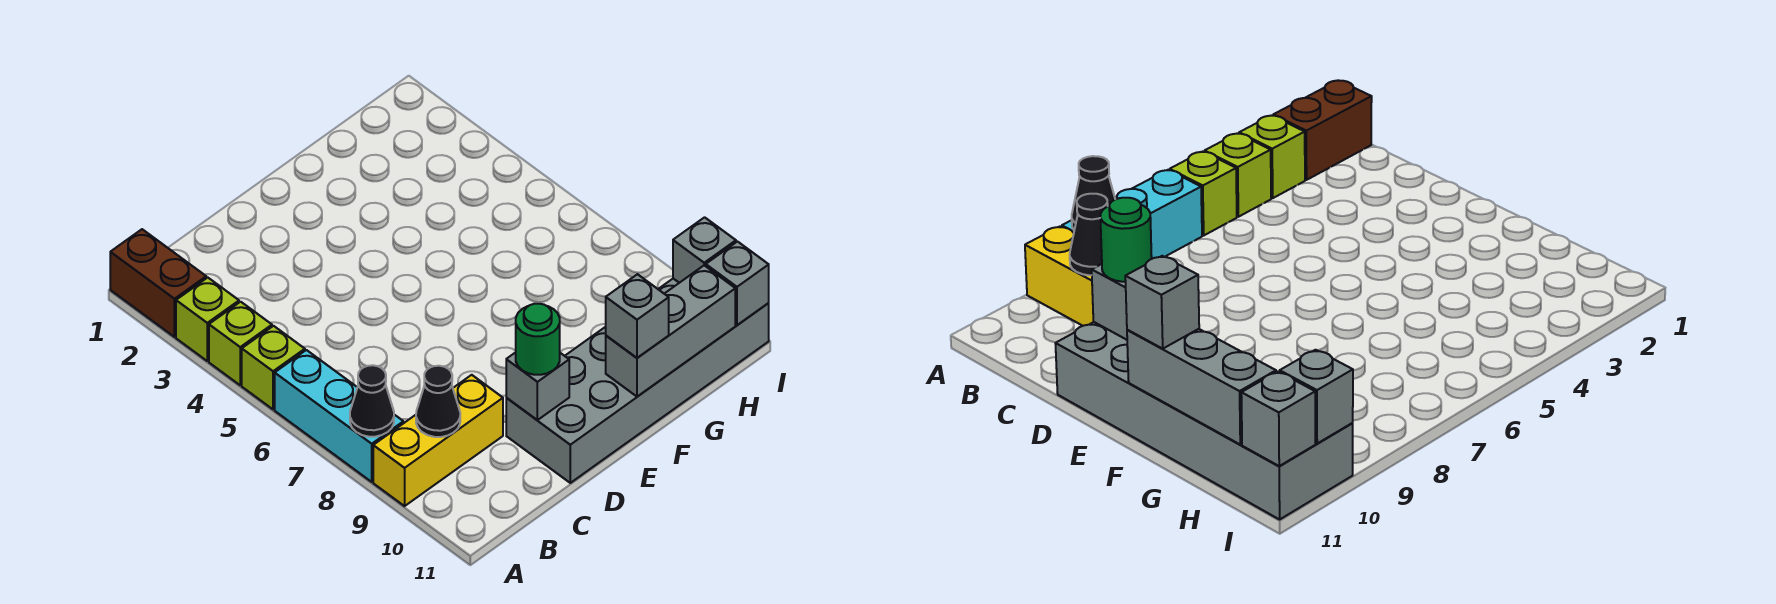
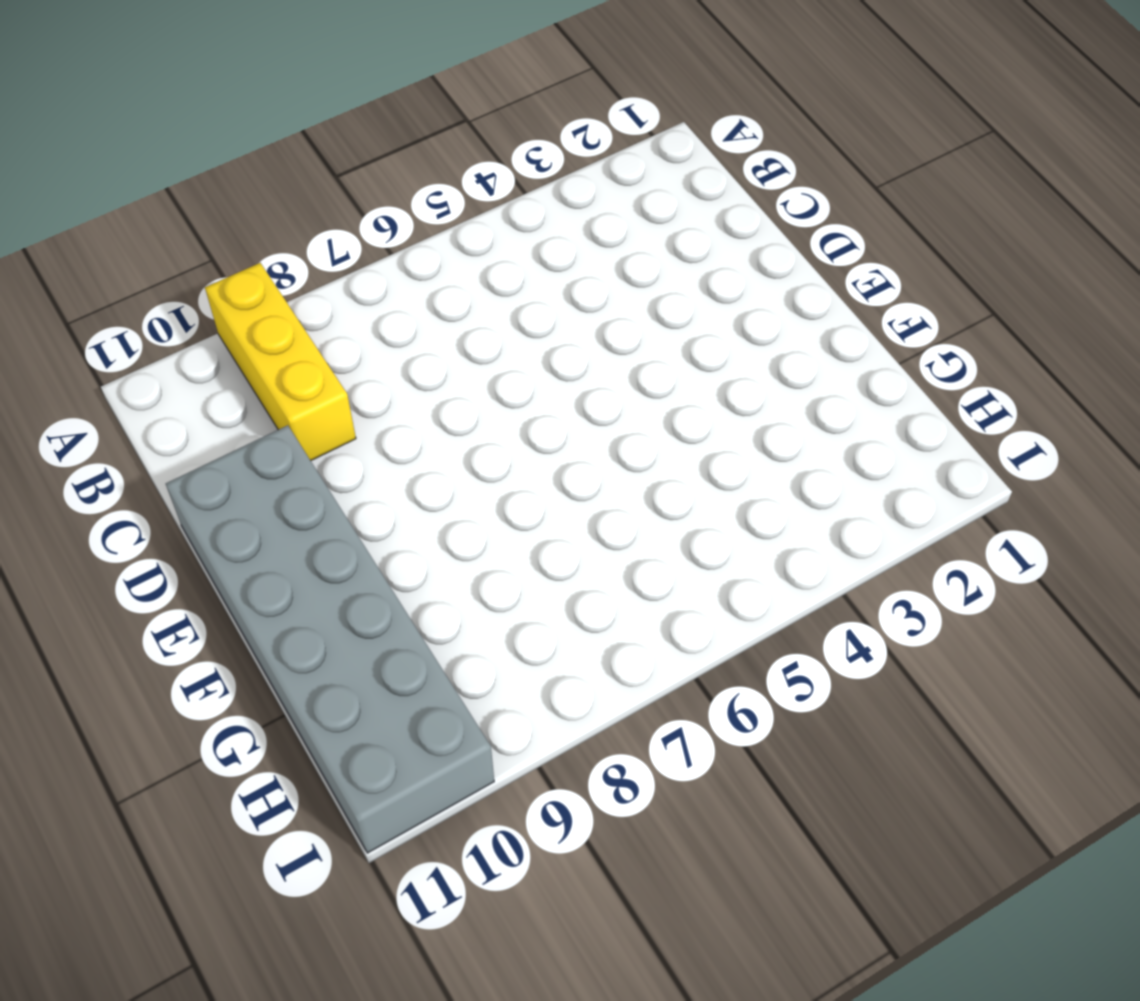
none -> brown brick A1:A2 level 1
none -> lime brick A3 level 1
none -> lime brick A4 level 1

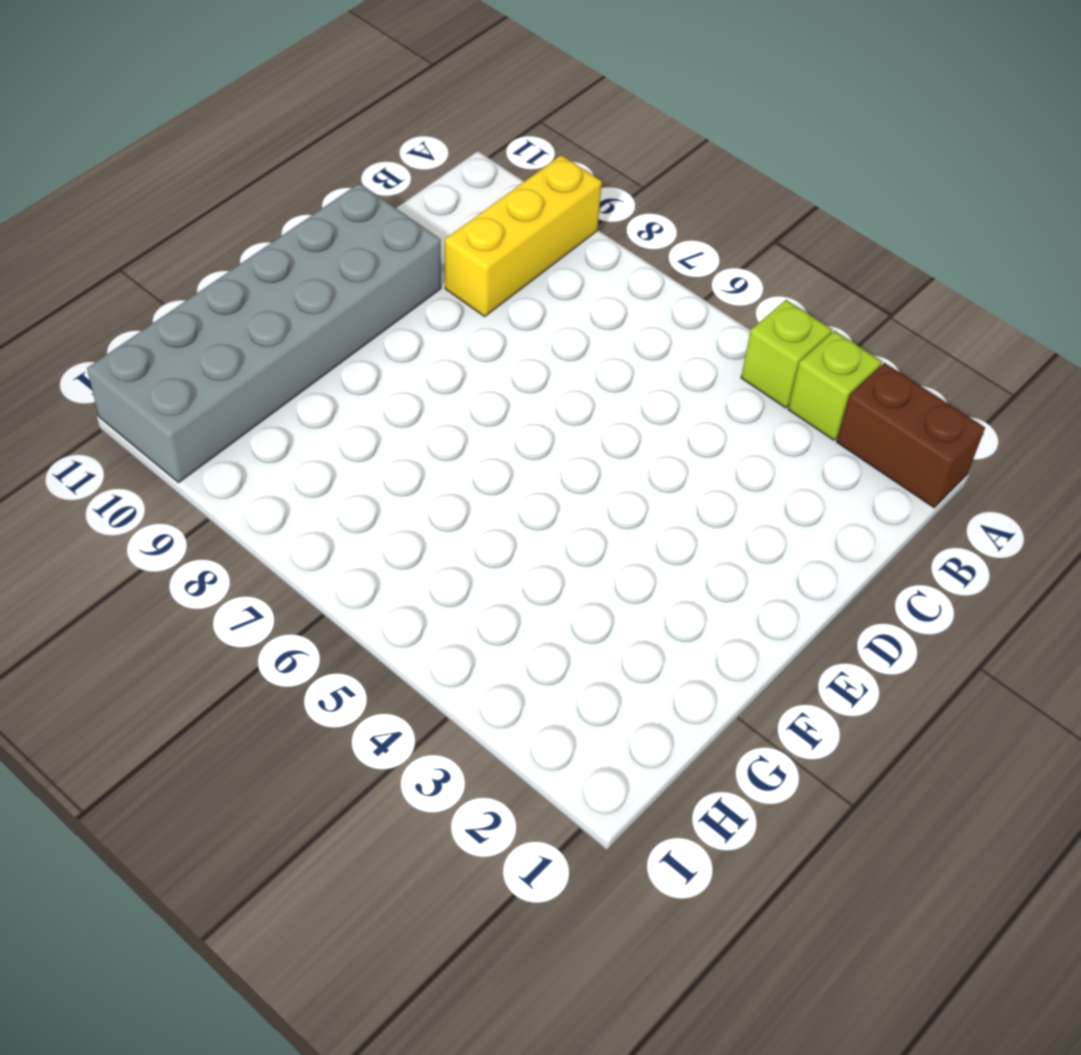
none -> lime brick A5 level 1
none -> cyan brick A6:A8 level 1
none -> black cone A8 level 2

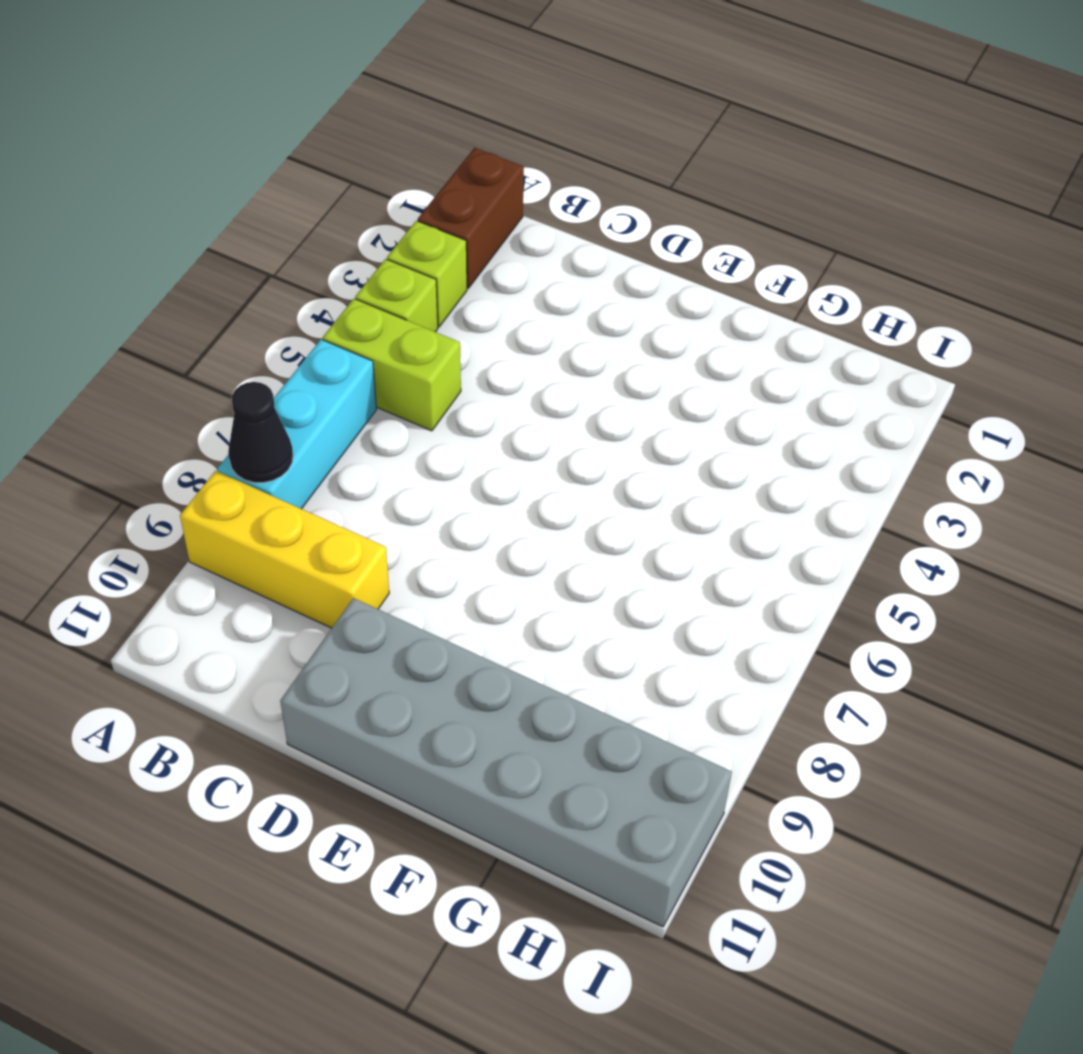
lime brick A5:B5 level 1 -> lime brick A5 level 1
none -> black cone B9 level 2
none -> grey brick D10 level 2
none -> grey brick F11:H11 level 2

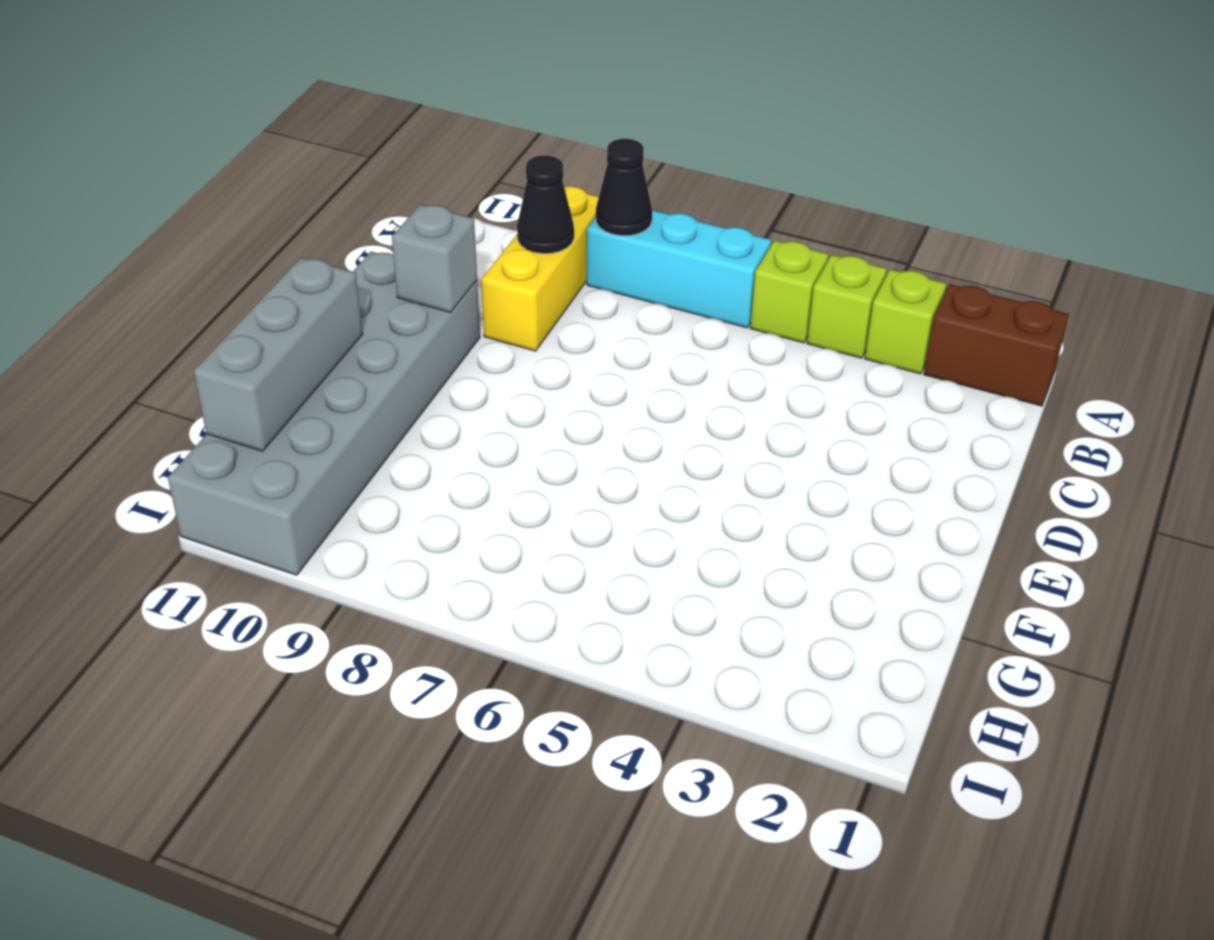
none -> grey brick I10 level 2
none -> grey brick I11 level 2
none -> green round brick D10 level 3

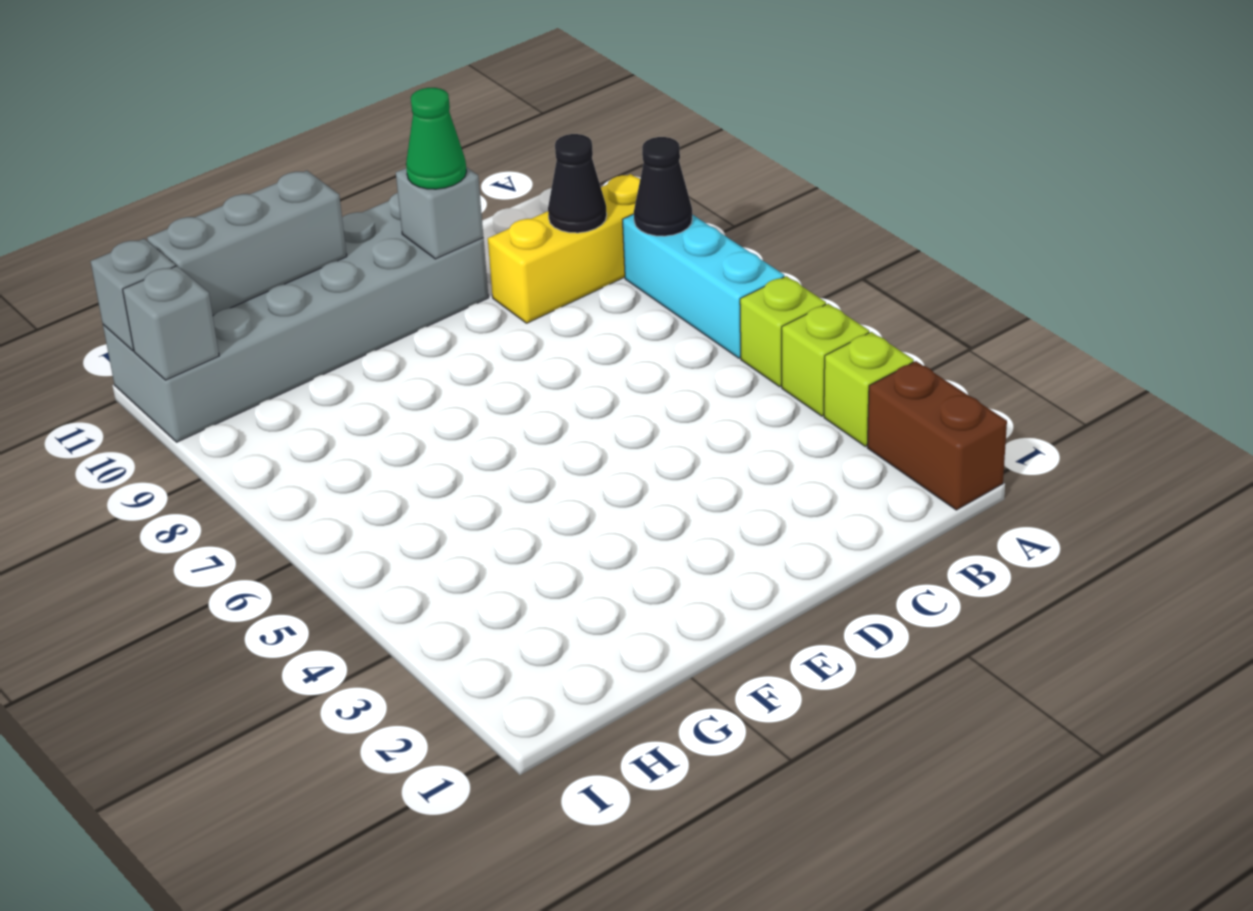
green cone D10 level 3 -> green round brick D10 level 3
none -> grey brick F11 level 3

